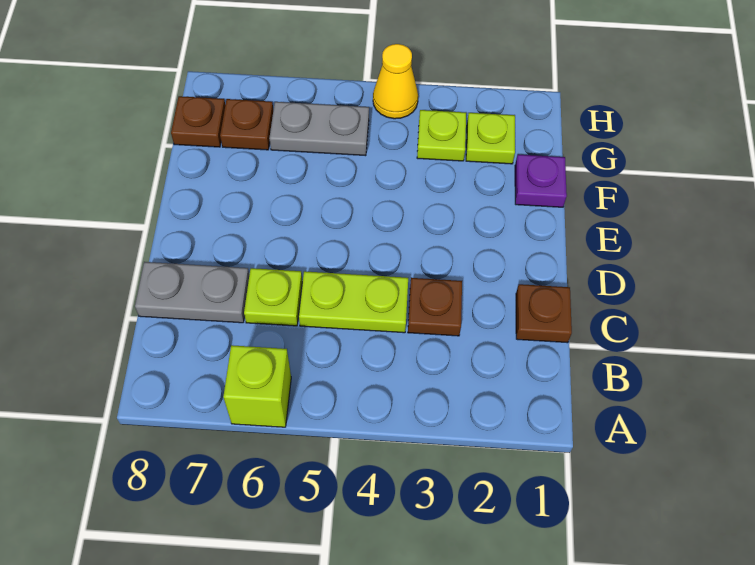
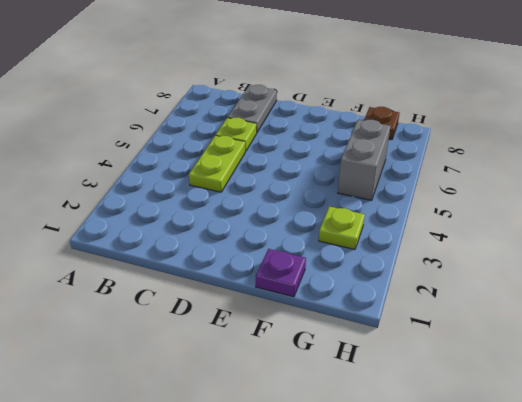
grey brick G5:G6 level 1 -> grey plate G5:G6 level 1
none -> lime brick A6 level 1
none -> brown plate C1 level 1
none -> brown plate C3 level 1

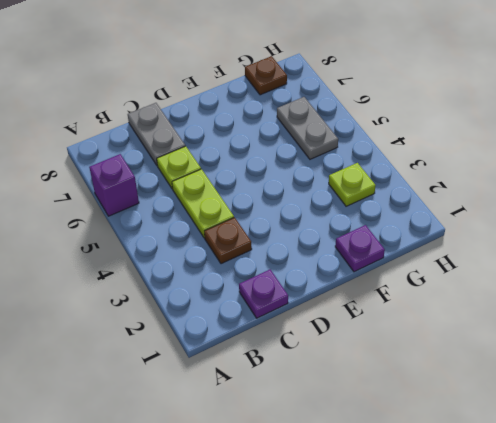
purple brick A6 level 1 -> lime brick A6 level 1
purple plate C1 level 1 -> brown plate C1 level 1
none -> lime plate G2 level 1
none -> brown plate G7 level 1
none -> yellow cone H4 level 1

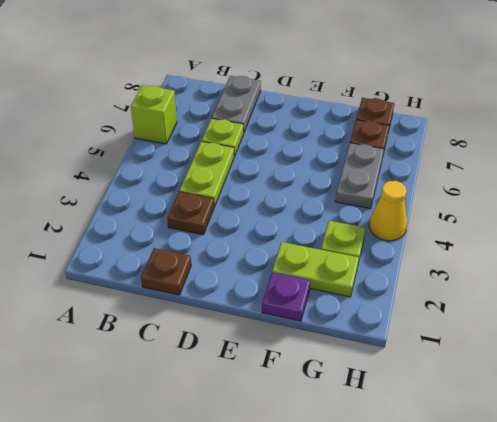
lime plate F2:G2 level 1 -> lime plate G2 level 1

